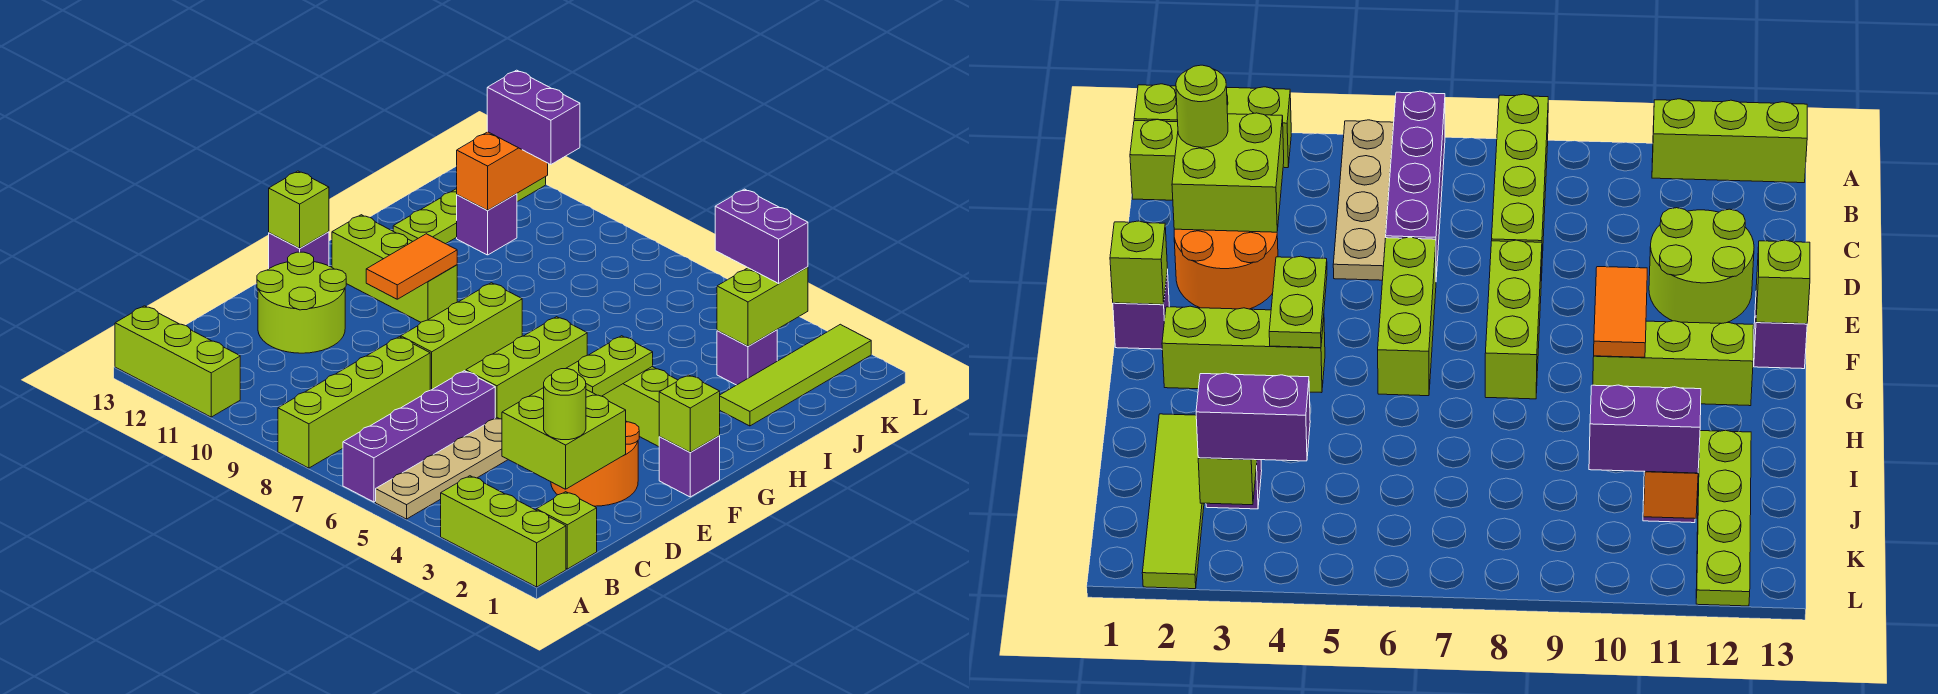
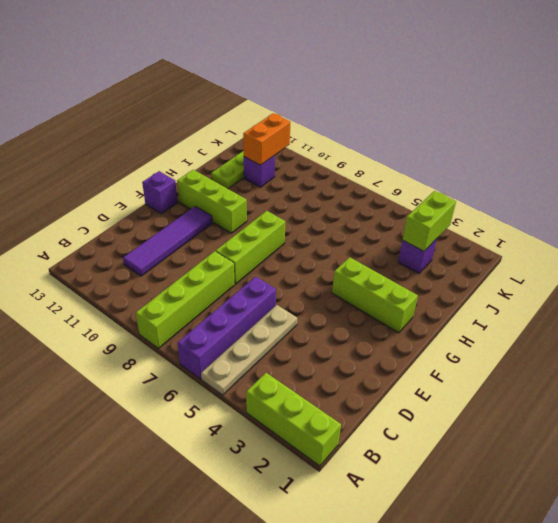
purple tile C11:F11 level 1 -> lime round brick D11:E12 level 1
none -> lime brick A11:A13 level 1
none -> lime brick B1 level 1
none -> orange round brick D2:E3 level 1

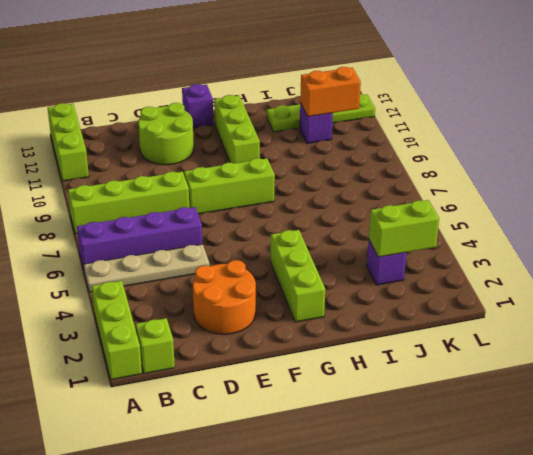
none -> lime brick E6:G6 level 1
none -> purple brick F1 level 1
none -> lime tile I2:L2 level 1

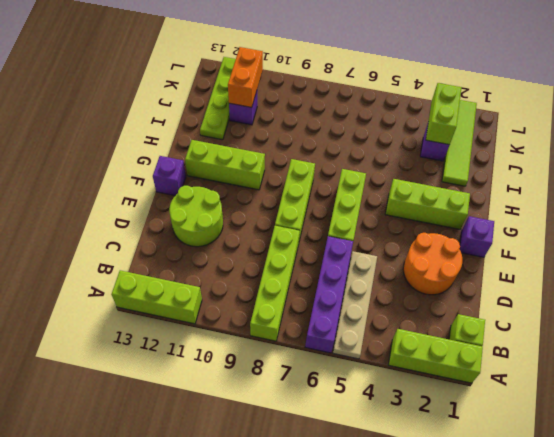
none -> lime brick C2:D3 level 2
none -> lime brick F1 level 2
none -> lime plate F4:G4 level 2

